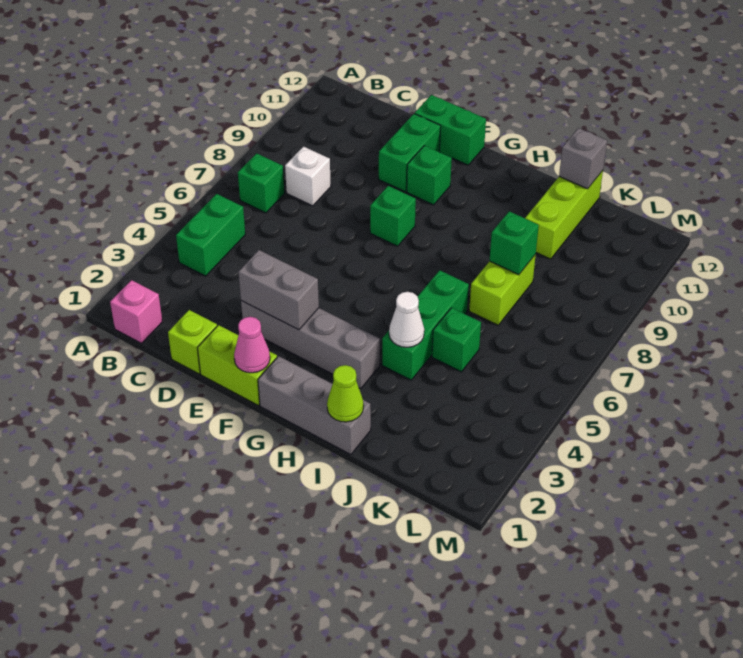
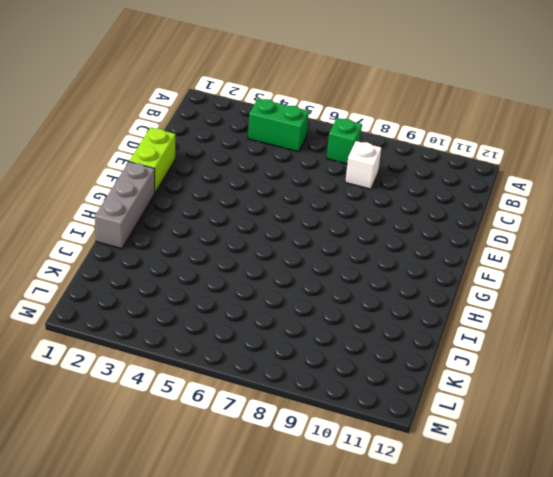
none -> pink brick B1 level 1
none -> lime brick D1 level 1
none -> grey brick E3:H3 level 1

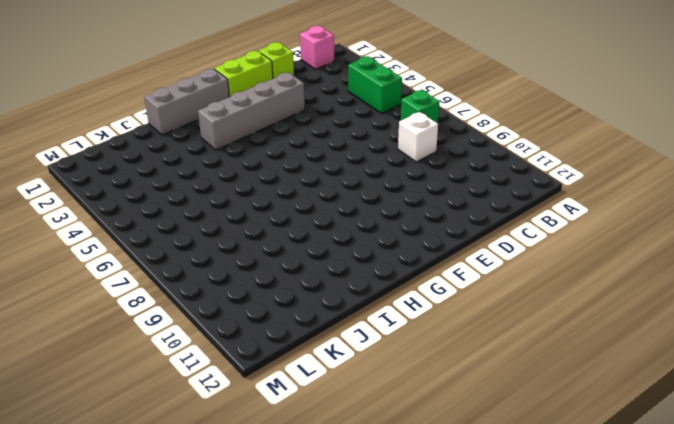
none -> green brick E10:E11 level 1
none -> green brick E12:F12 level 1
none -> green brick F8 level 1

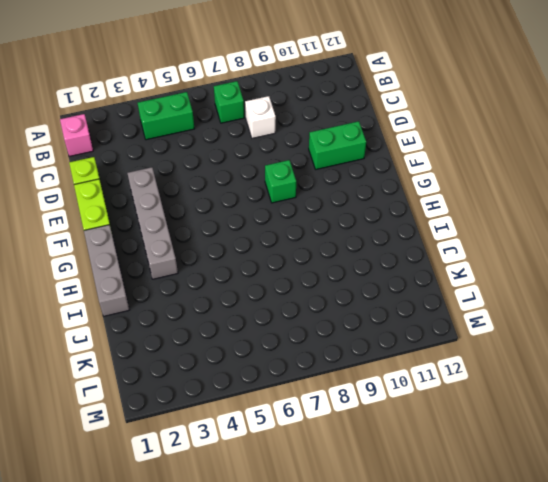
none -> green brick E12:F12 level 1
none -> green brick F10 level 1
none -> green brick I4:I6 level 1

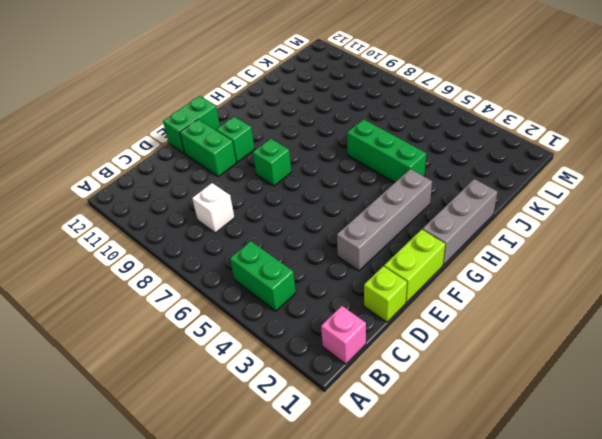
none -> green brick B7 level 1
none -> green brick J5 level 1
none -> lime brick J7:J8 level 1

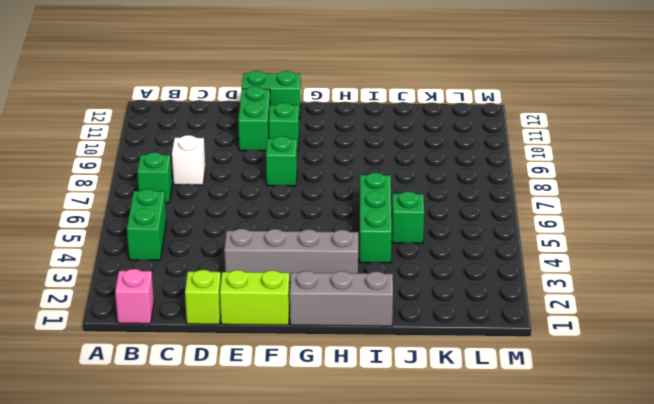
none -> lime brick J7:J8 level 1
none -> lime brick J10:J12 level 1
none -> grey brick E3:F3 level 2

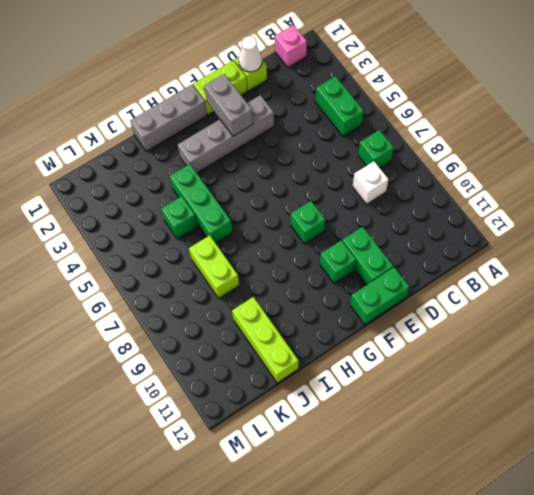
white cone D1 level 2 -> white cone I4 level 2
grey brick F2:F3 level 2 -> grey brick E3:F3 level 2
none -> pink cone F1 level 2
none -> lime cone I1 level 2
none -> green brick J8 level 2

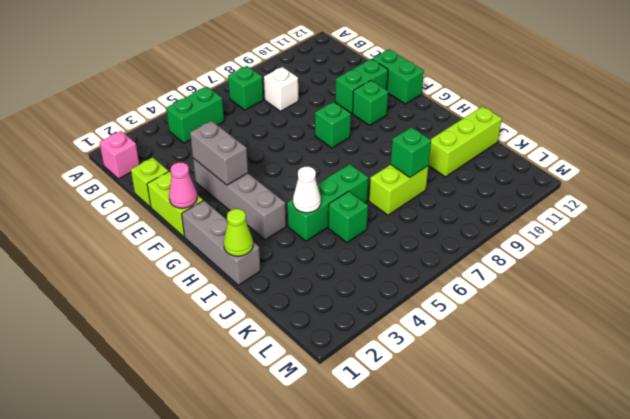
none -> grey brick J12 level 2

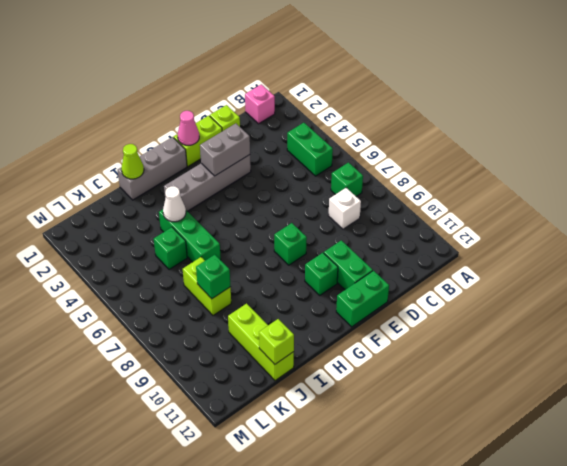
lime brick J12 level 2 -> grey brick J12 level 2

